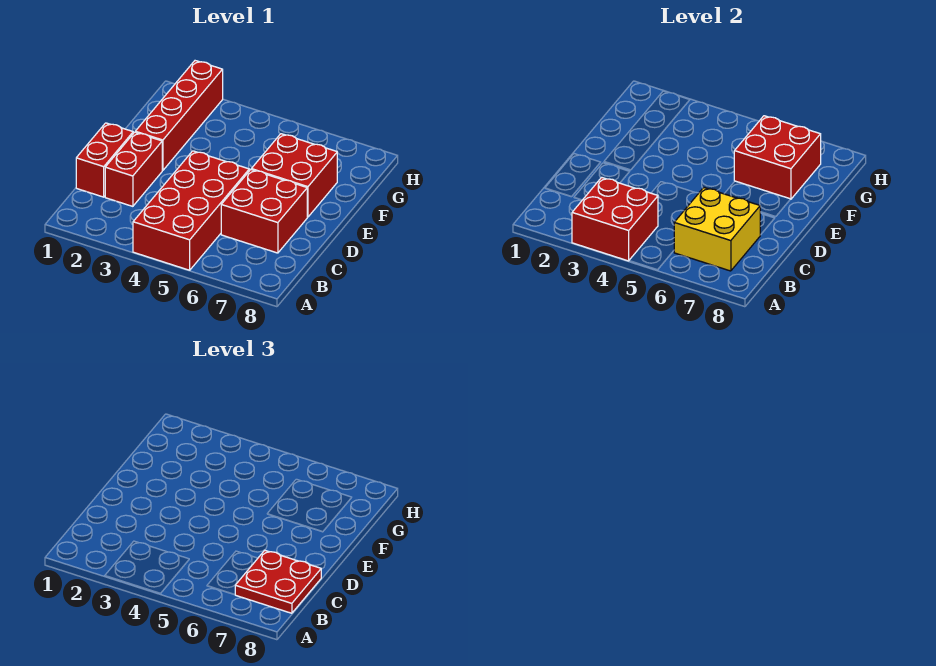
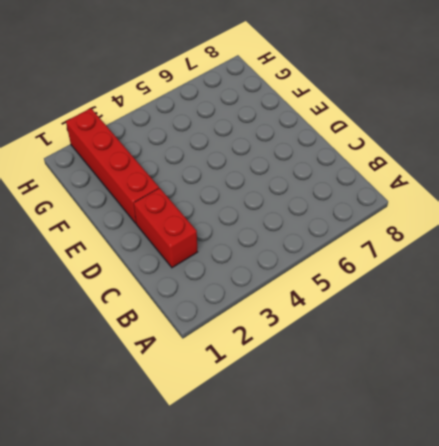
none -> red brick A4:D5 level 1
none -> red brick C1:D1 level 1

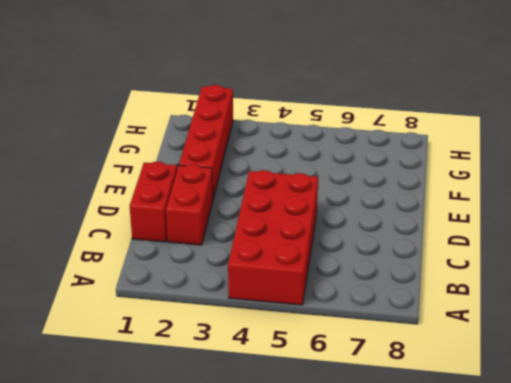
none -> red brick C6:D7 level 1
none -> red brick E6:F7 level 1

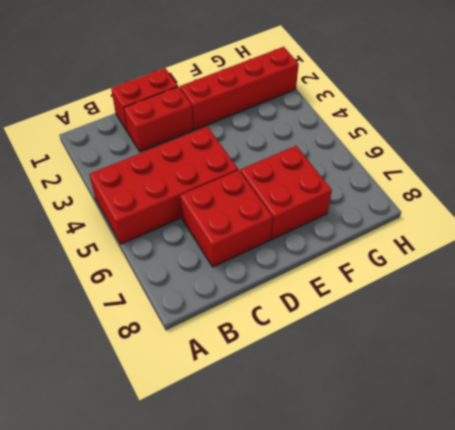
none -> red brick A3:B4 level 2
none -> yellow brick B6:C7 level 2

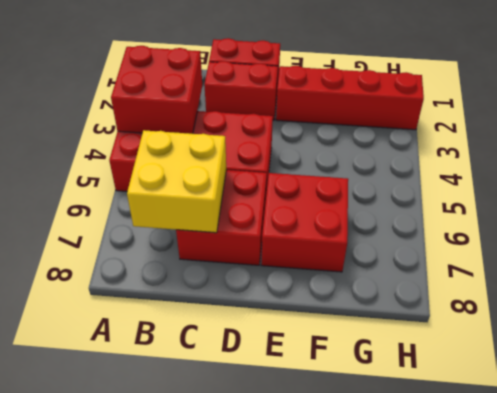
none -> red brick F6:G7 level 2
none -> red plate B7:C8 level 3

